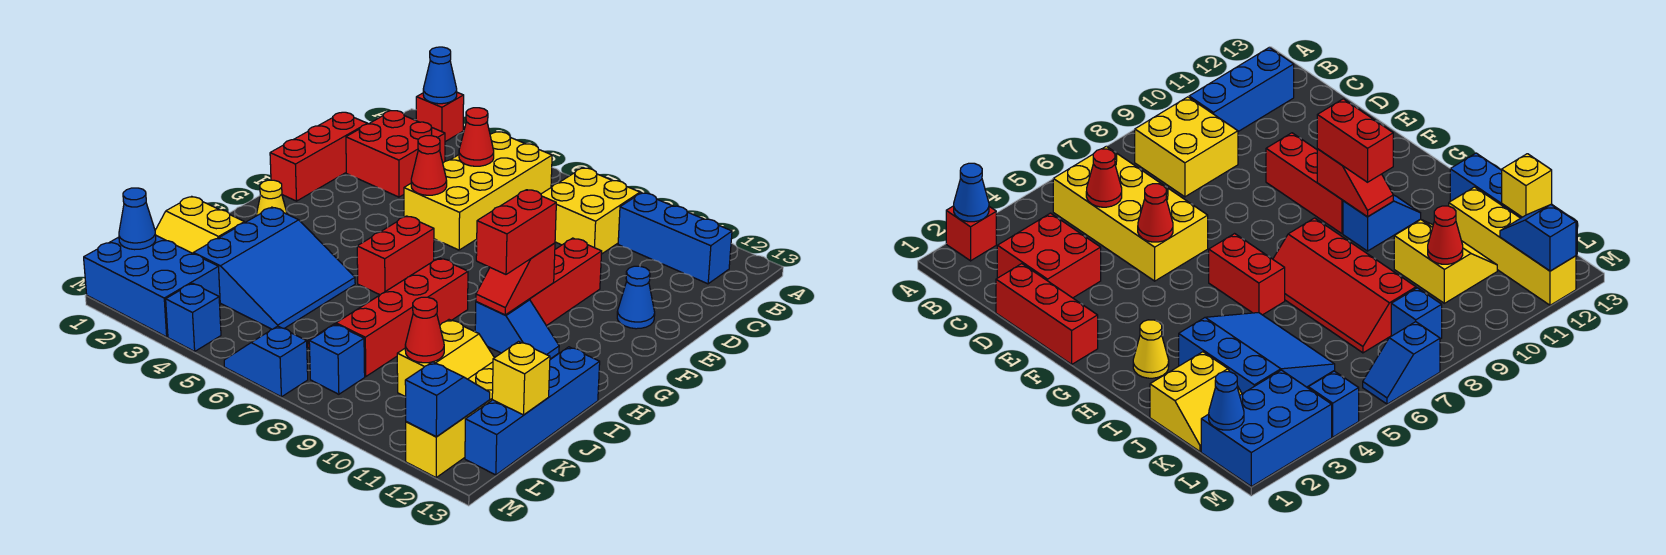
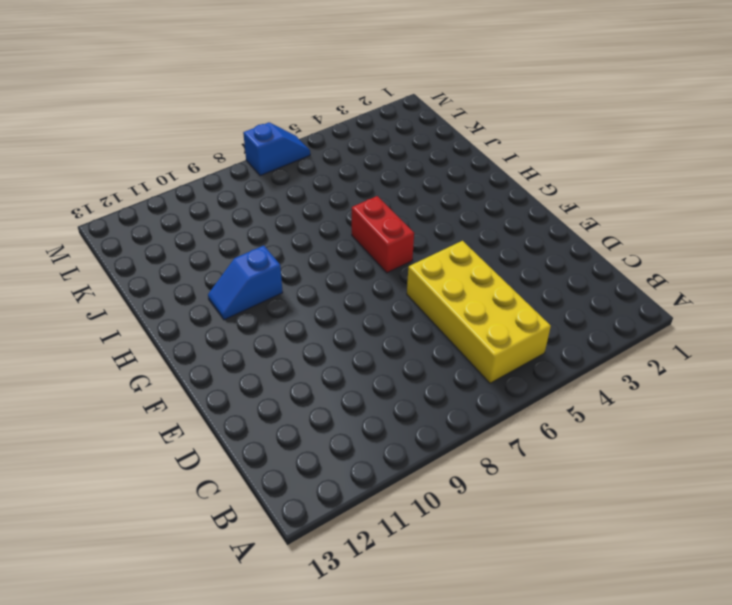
none -> red brick A2 level 1
none -> yellow brick B8:C9 level 1
none -> blue brick B10:B12 level 1
none -> red brick C2:D3 level 1

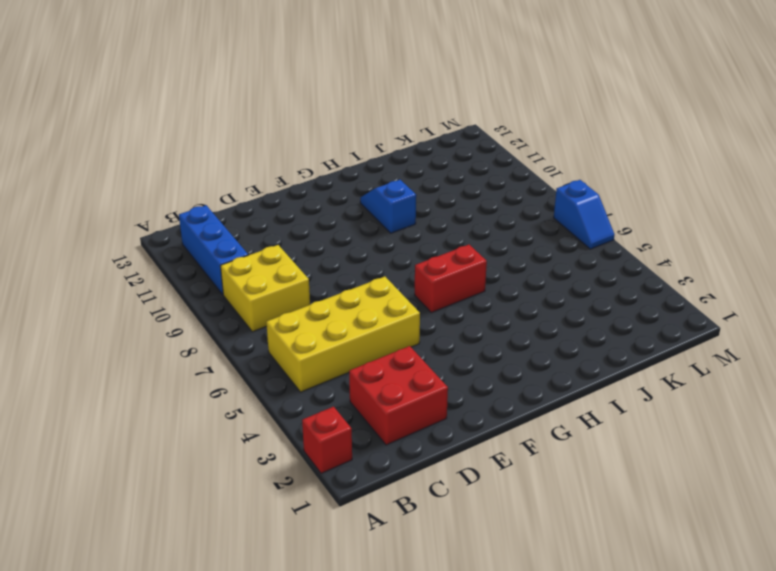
none -> red brick D1:F1 level 1
none -> red brick E10:G10 level 1
none -> blue cone E12 level 1
none -> yellow cone H2 level 1

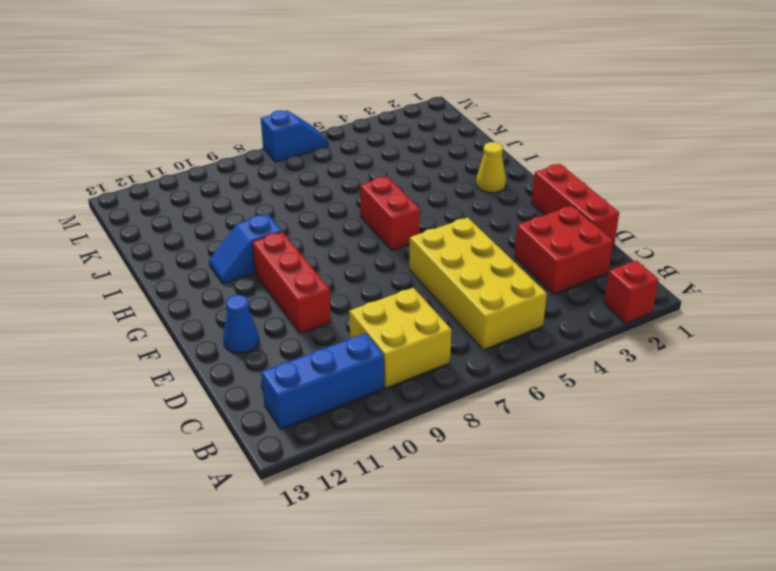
none -> red slope H7:K8 level 1 top 8
none -> blue slope I3:K5 level 1 top 3
none -> blue brick I13:L13 level 1
none -> yellow slope J1:K2 level 1 top J

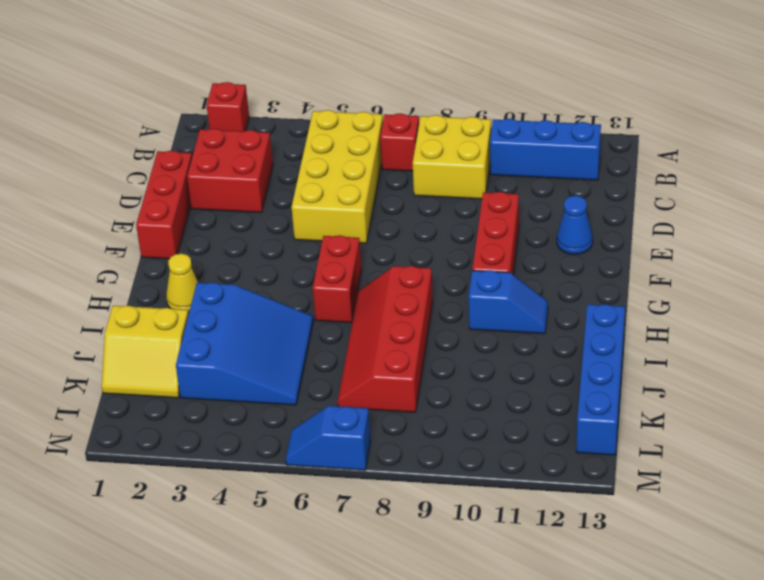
red brick B7 level 1 -> none
none -> yellow slope J10:K11 level 1 top 10
none -> yellow brick J12:M12 level 1
none -> blue brick L1:M3 level 1
none -> blue brick L8 level 1

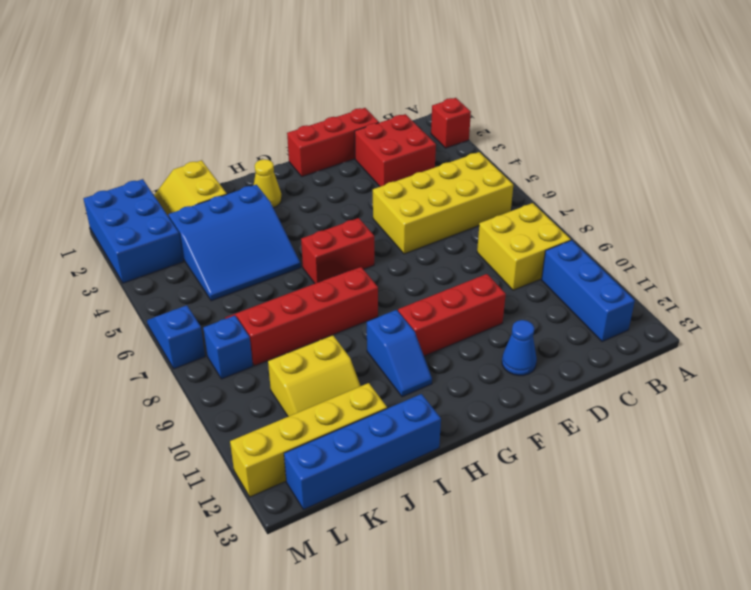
none -> blue brick M4 level 1
none -> blue cone A2 level 2
none -> red cone C5 level 2
none -> red cone E5 level 2

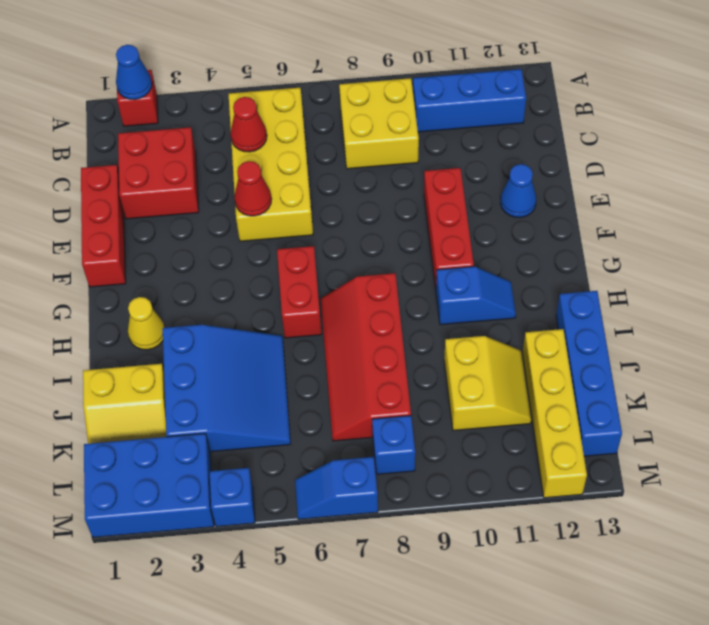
none -> red slope G10:H10 level 2 top G
none -> red cone K10 level 2
none -> yellow brick K13 level 2
none -> blue cone L1 level 2

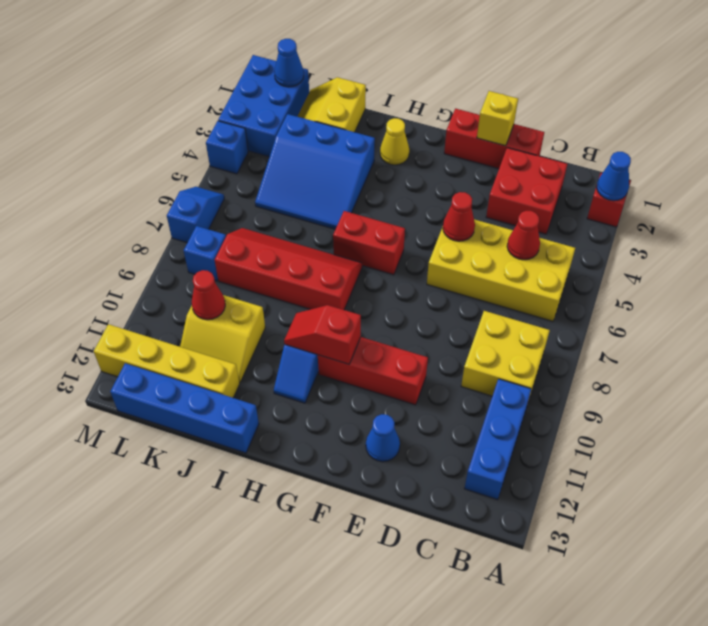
yellow brick E1 level 2 -> yellow brick K13 level 2
none -> blue slope L12:M12 level 2 top M
none -> red brick G10:H10 level 3

